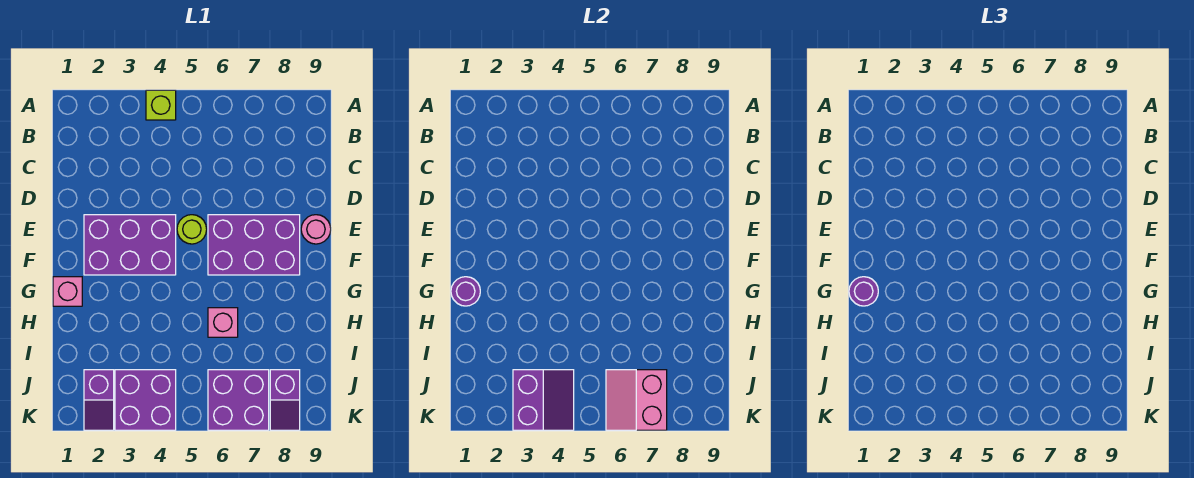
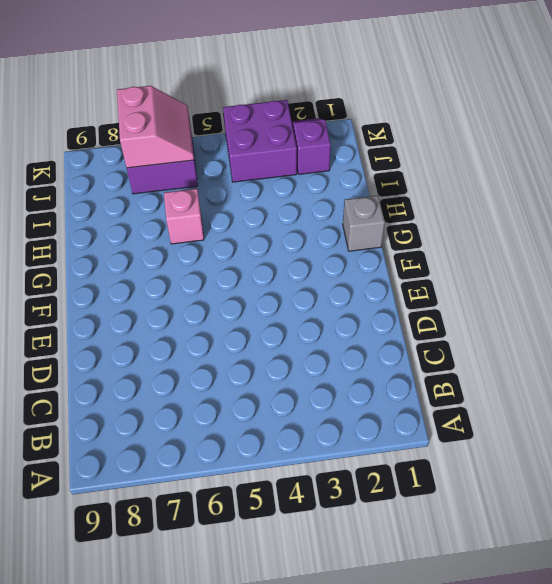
grey brick G1 level 1 -> pink brick G1 level 1
none -> lime brick A4 level 1
none -> purple brick E2:F4 level 1
none -> lime round brick E5 level 1

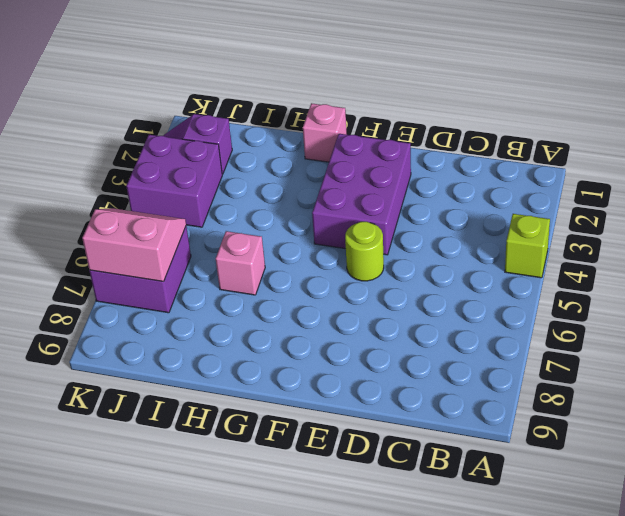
none -> purple brick E6:F8 level 1
none -> pink round brick E9 level 1
none -> purple slope J8:K8 level 1 top J

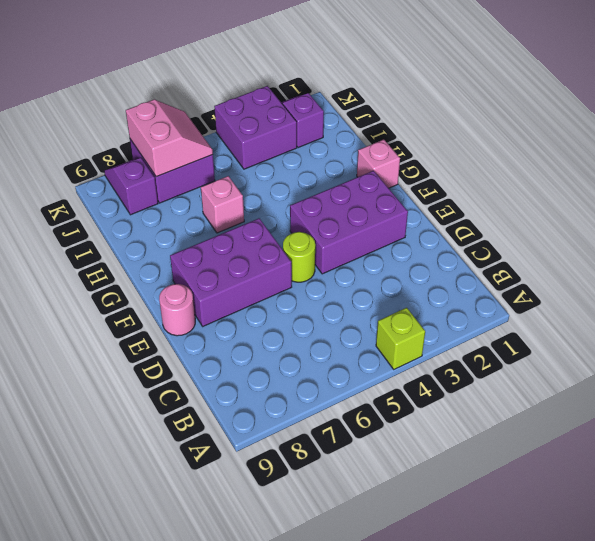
none -> purple round brick G1 level 2
none -> purple slope J3:K4 level 2 top 3
none -> purple round brick G1 level 3

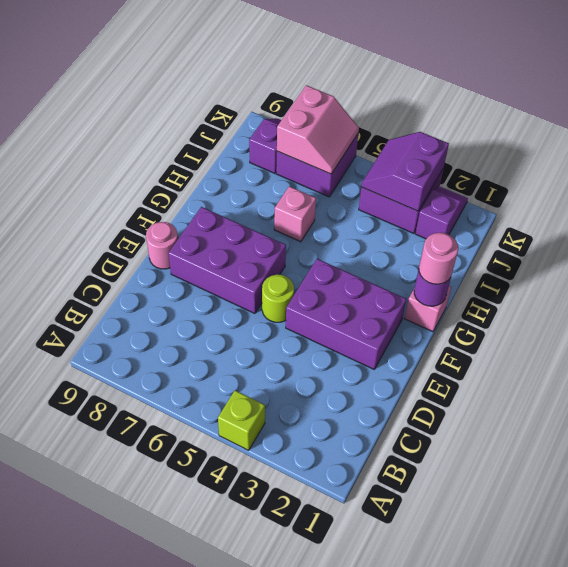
pink round brick G1 level 3 -> purple round brick G1 level 3

